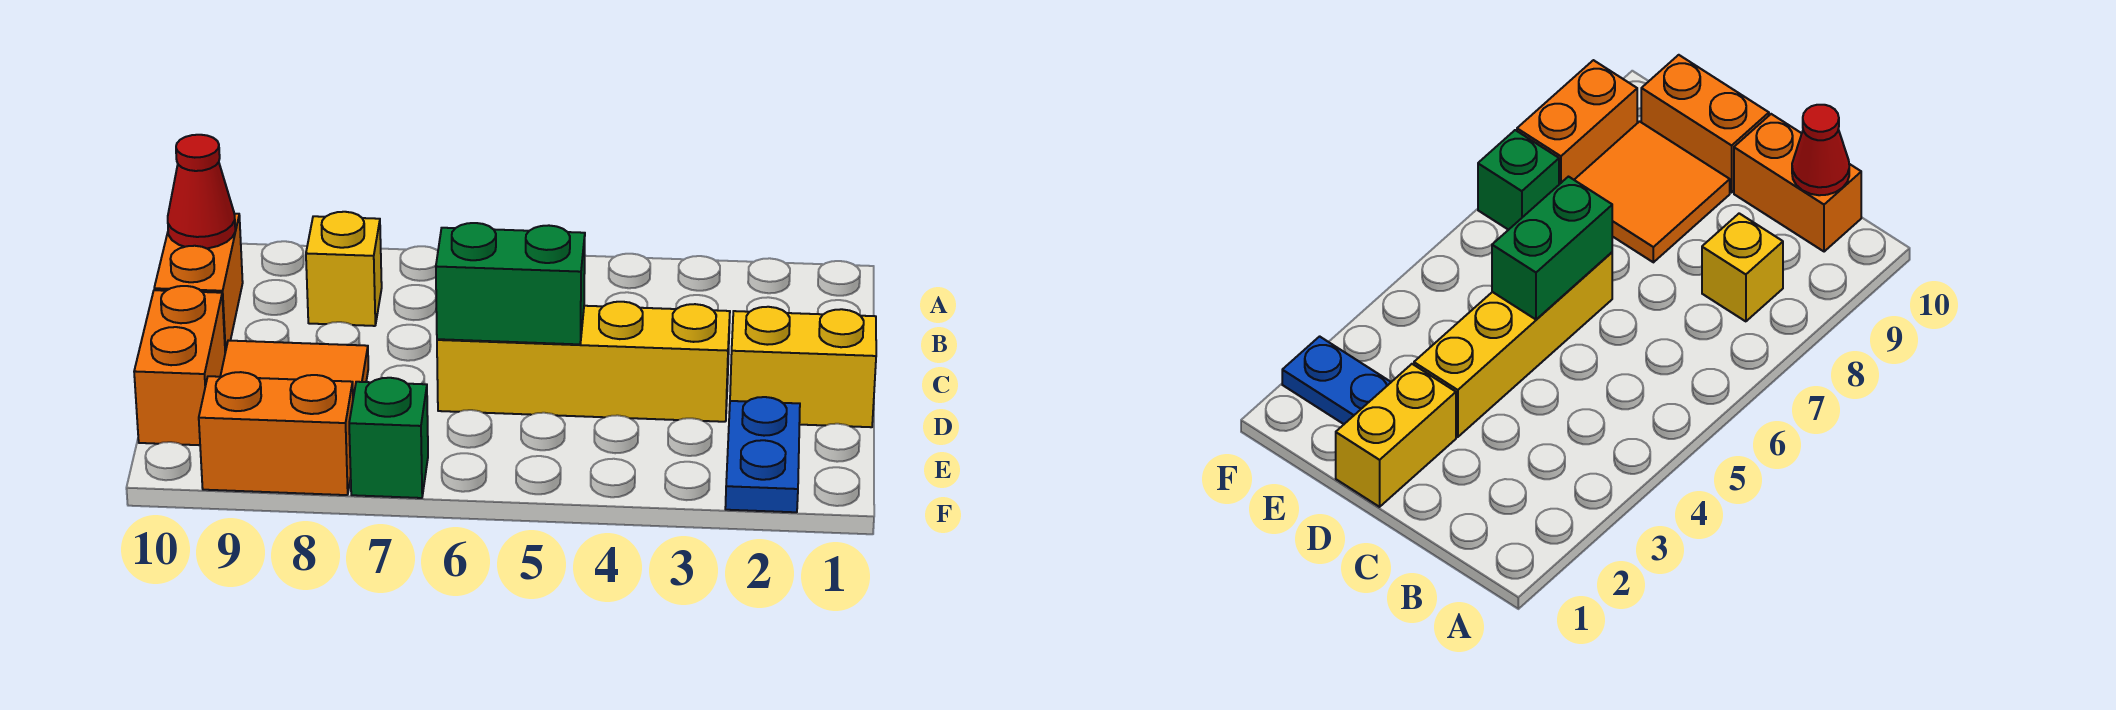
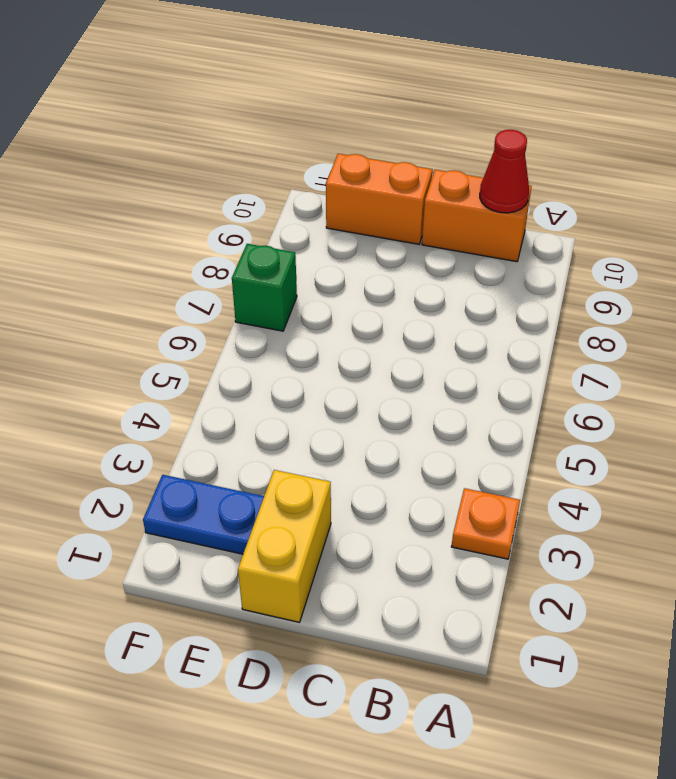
orange plate A3 level 1 -> none
none -> yellow brick B8 level 1
none -> yellow brick D3:D6 level 1

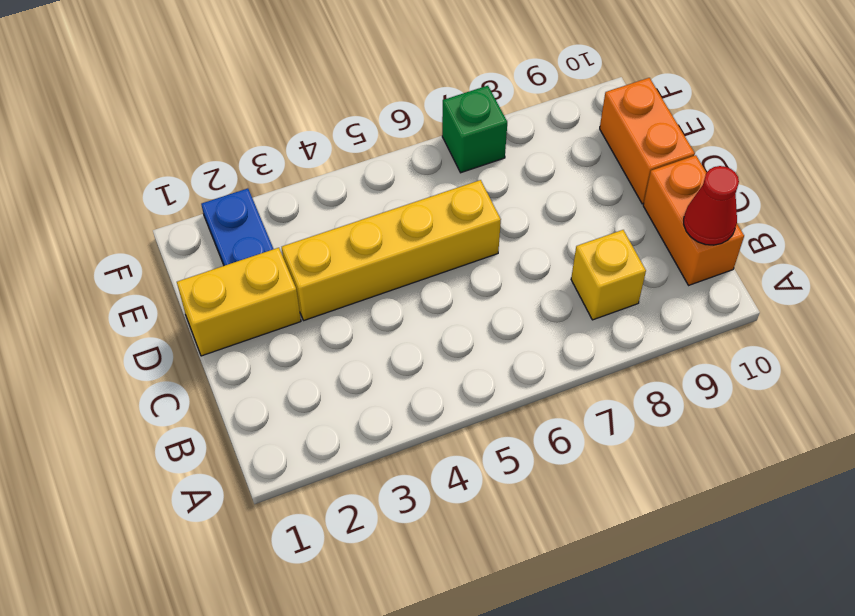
none -> orange tile D8:E9 level 1
none -> orange brick F8:F9 level 1

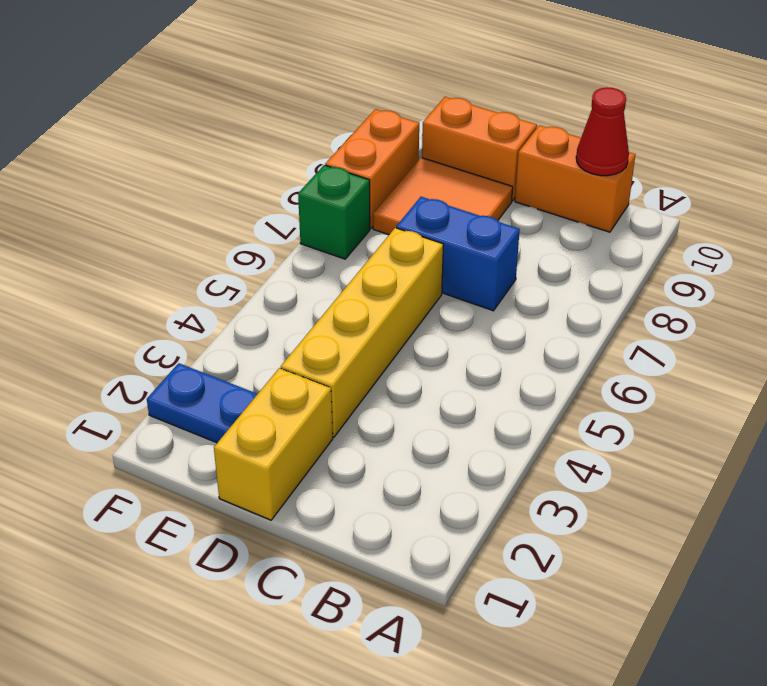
blue brick C7:D7 level 1 -> none
none -> yellow brick B8 level 1
none -> green brick D5:D6 level 2

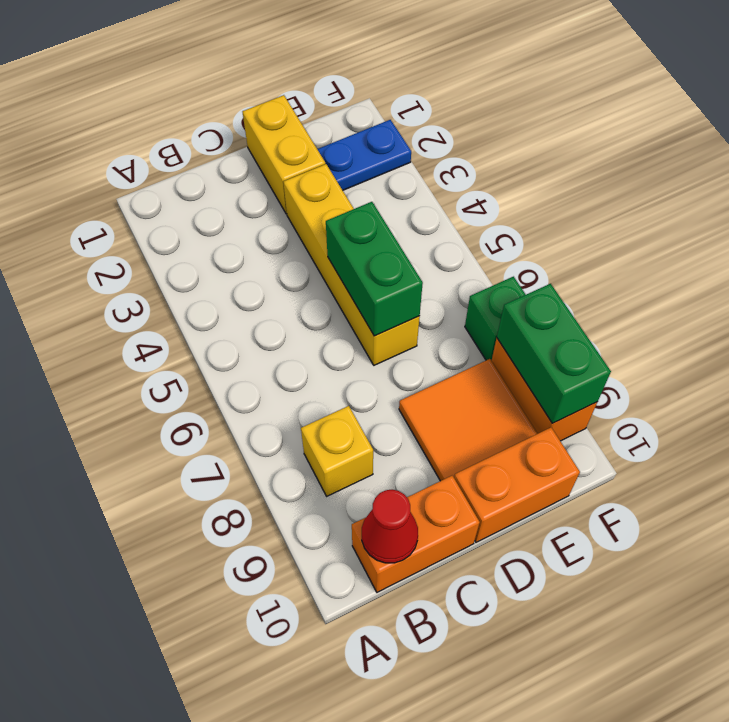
green brick F8:F9 level 2 -> none

